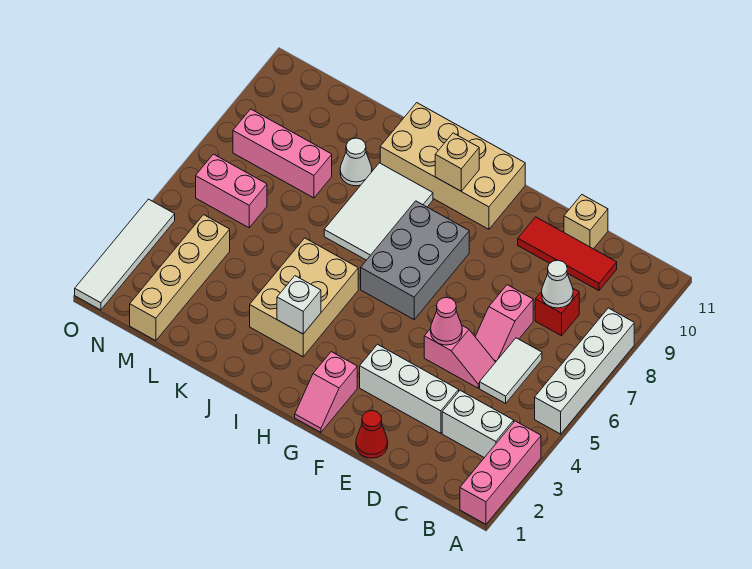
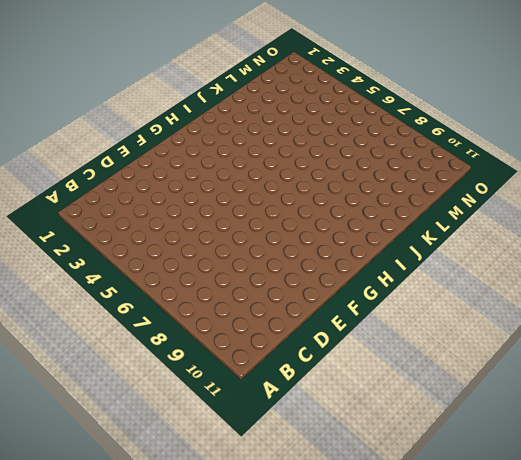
none -> pink brick A1:A3 level 1
none -> white brick A5:A8 level 1
none -> white brick B3:C3 level 1

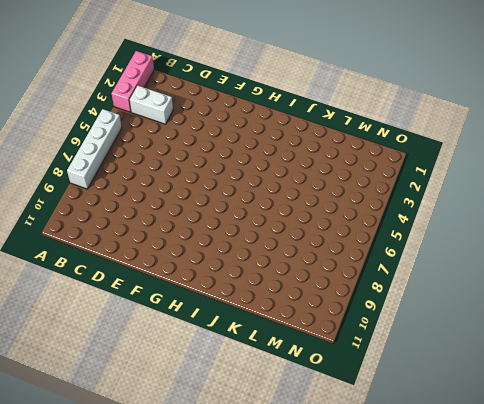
none -> white tile C5:C6 level 1
none -> red brick C8 level 1
none -> red tile C10:E10 level 1

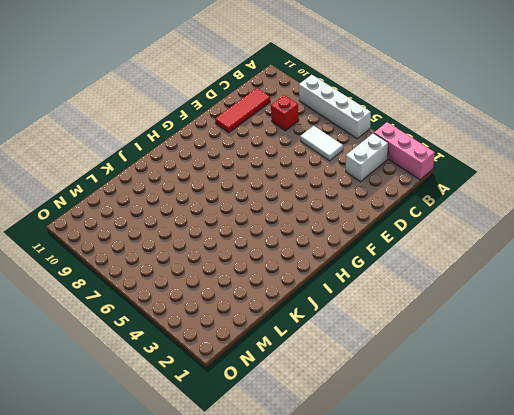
none -> white brick D3:F3 level 1
none -> pink slope D5:E5 level 1 top E
none -> pink slope D6:D7 level 1 top 7

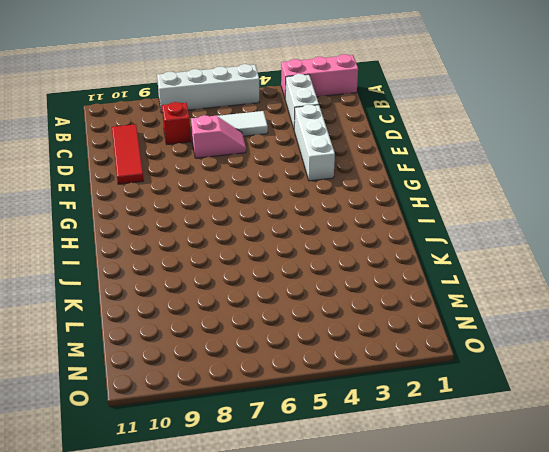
none -> pink slope D5:E5 level 1 top E
none -> tan brick D11 level 1
none -> red cone E1 level 1

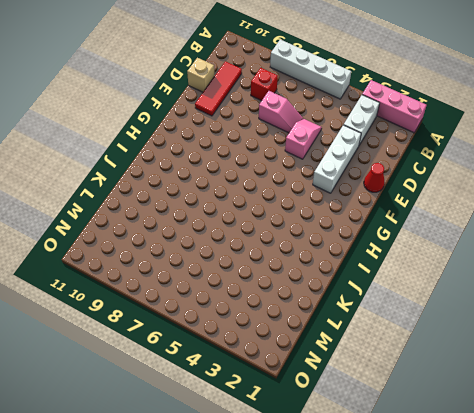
none -> white tile C5:C6 level 1
none -> pink slope G1:G2 level 1 top 2
none -> grey brick G6:H8 level 1

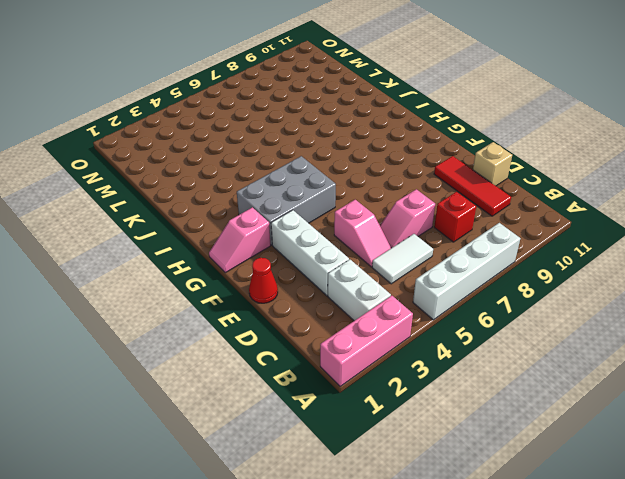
grey brick G3:H5 level 1 -> grey brick G6:H8 level 1
none -> tan brick G10:J11 level 1
none -> tan brick I3:J5 level 1
none -> white tile I7:J9 level 1

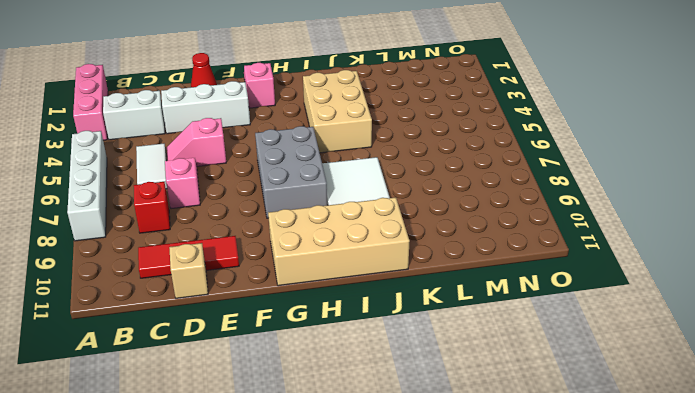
none -> white cone K9 level 1
none -> pink brick L8:N8 level 1
none -> tan brick M1:M4 level 1

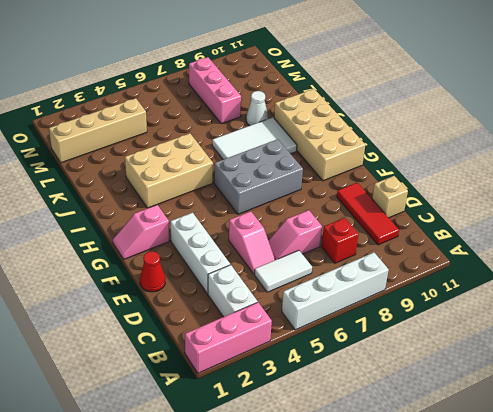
none -> pink brick M6:N6 level 1
none -> white tile O1:O4 level 1
none -> white cone C8 level 2

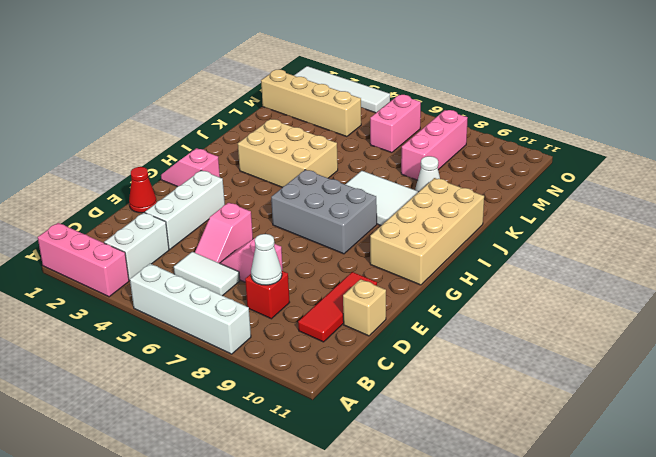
none -> pink cone E5 level 2
none -> tan brick H10 level 2
none -> white brick I3 level 2

